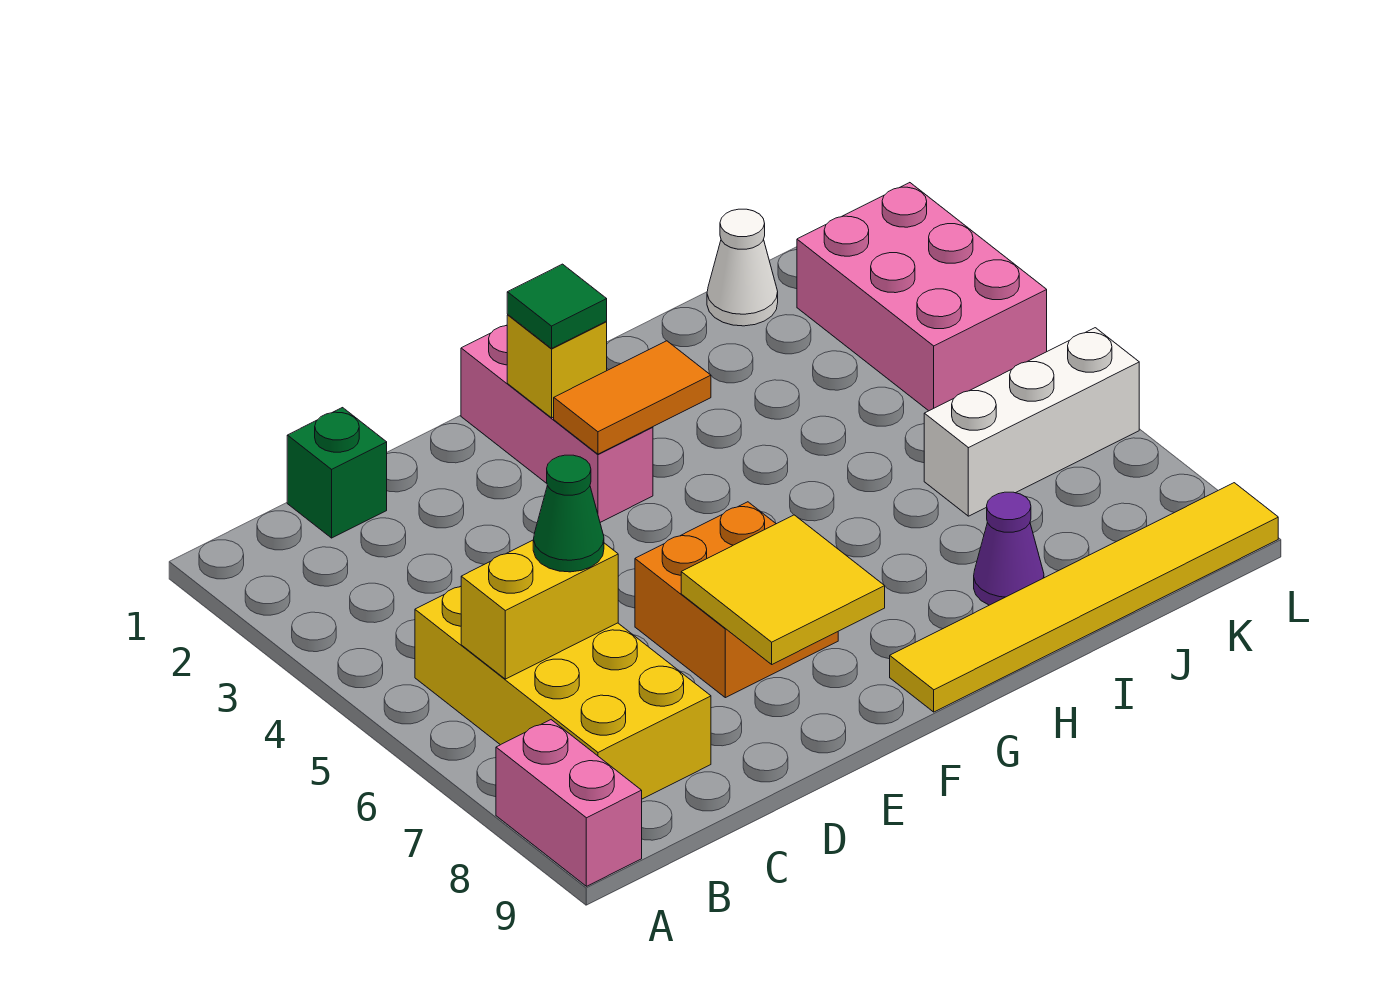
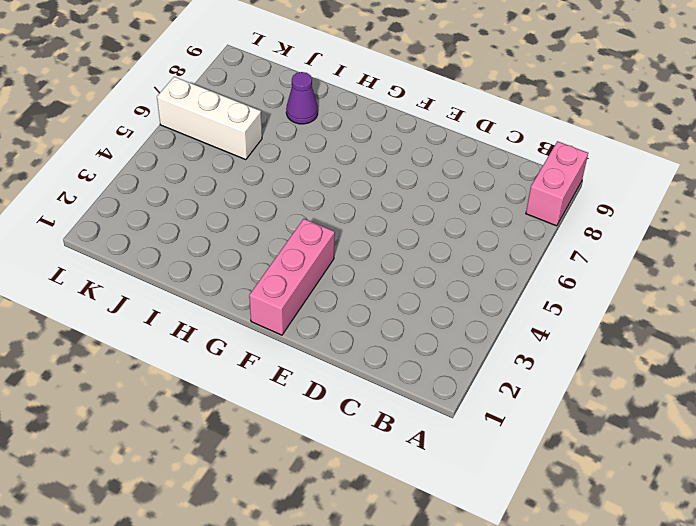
none -> yellow brick B5:C8 level 1
none -> green brick C1 level 1
none -> orange brick E6:F7 level 1

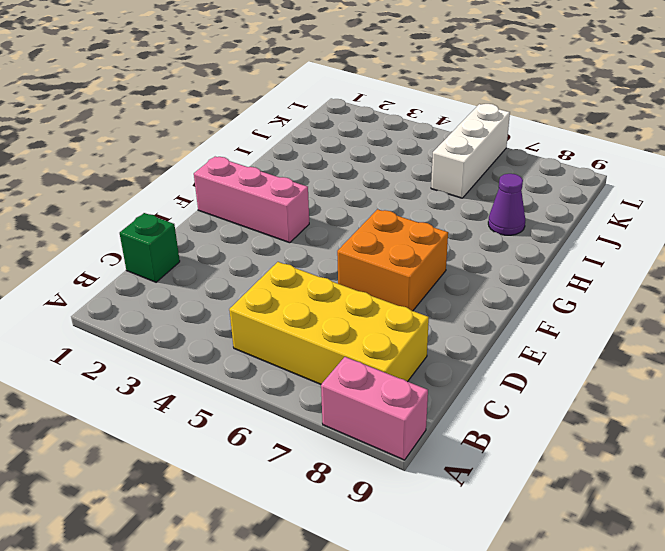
none -> yellow tile G9:L9 level 1
none -> white cone J1 level 1
none -> pink brick K2:L4 level 1

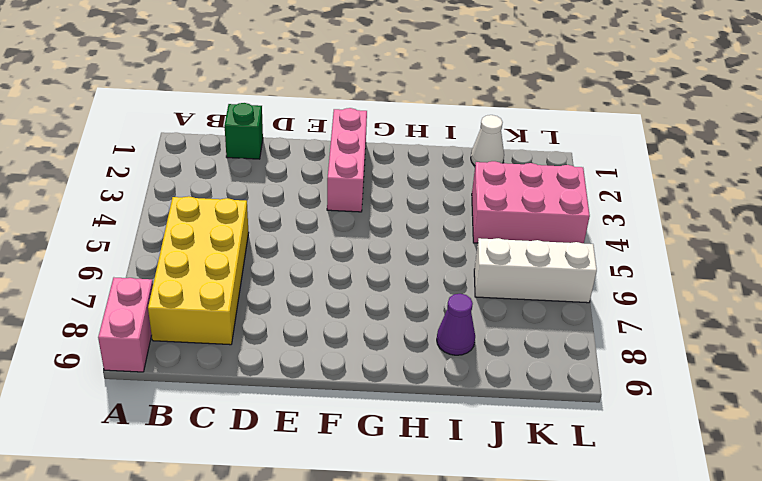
pink brick J3:L4 level 1 -> pink brick K2:L4 level 1
none -> orange brick E6:F7 level 1
none -> yellow tile G9:L9 level 1
none -> yellow brick B6:C6 level 2

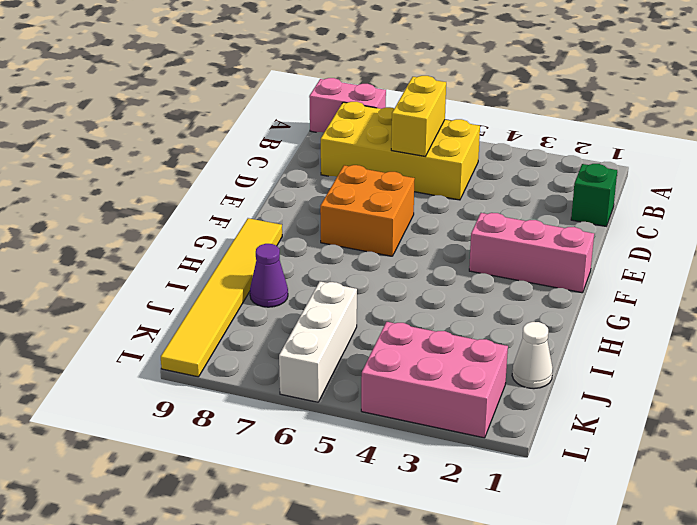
none -> yellow tile E7:F8 level 2
none -> yellow brick F2 level 2
none -> orange tile F3:G3 level 2

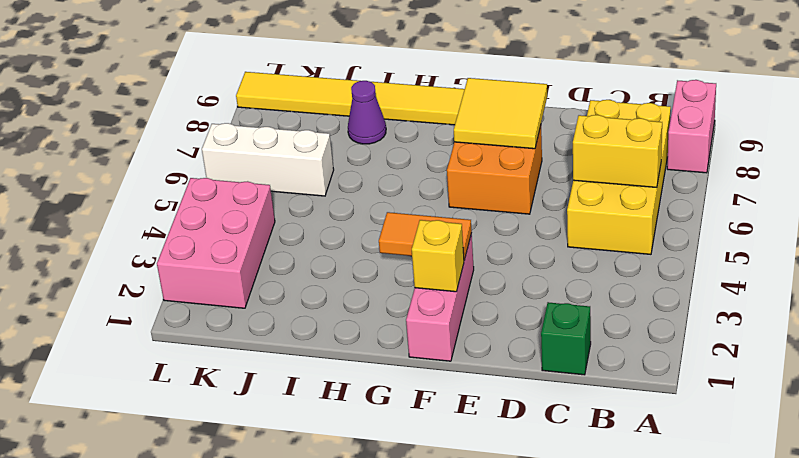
none -> white cone J1 level 1
none -> green cone C6 level 3
none -> green tile F2 level 3

